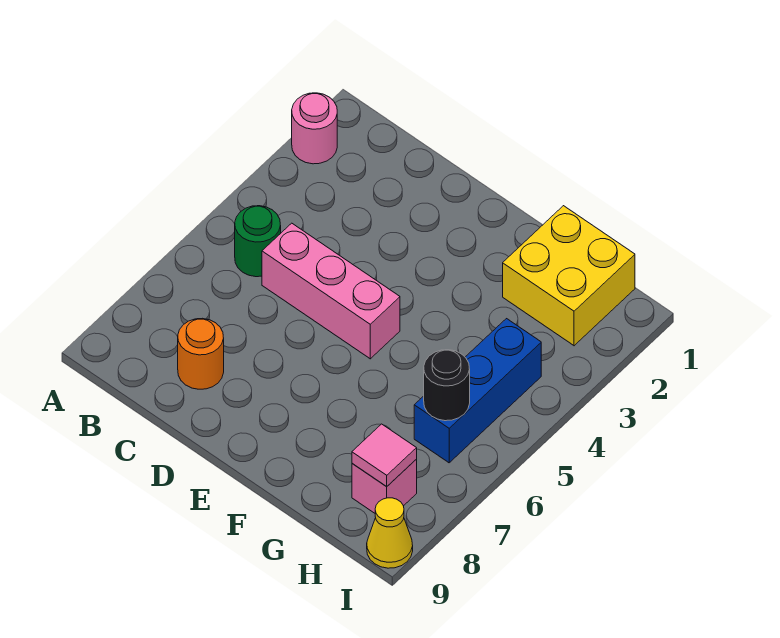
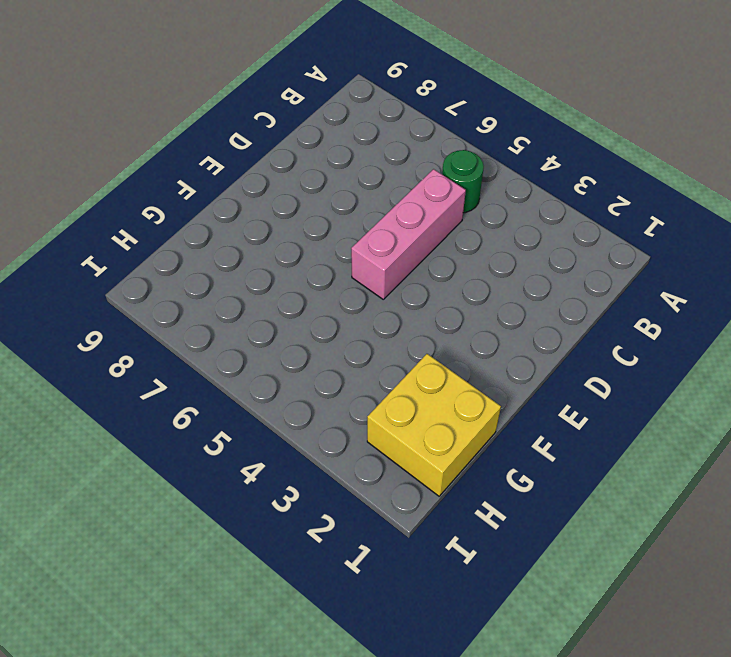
none -> pink round brick A2 level 1
none -> orange round brick C8 level 1

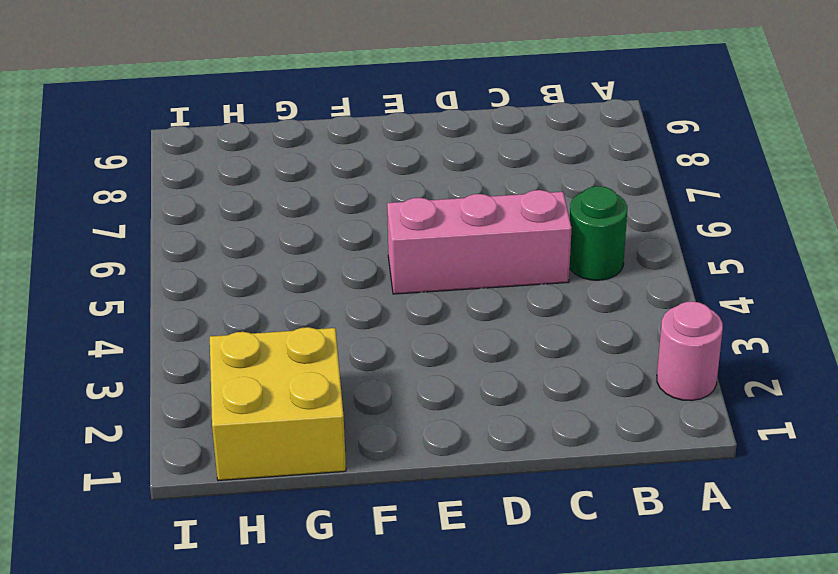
none -> orange round brick C8 level 1
none -> blue brick H4:H6 level 1

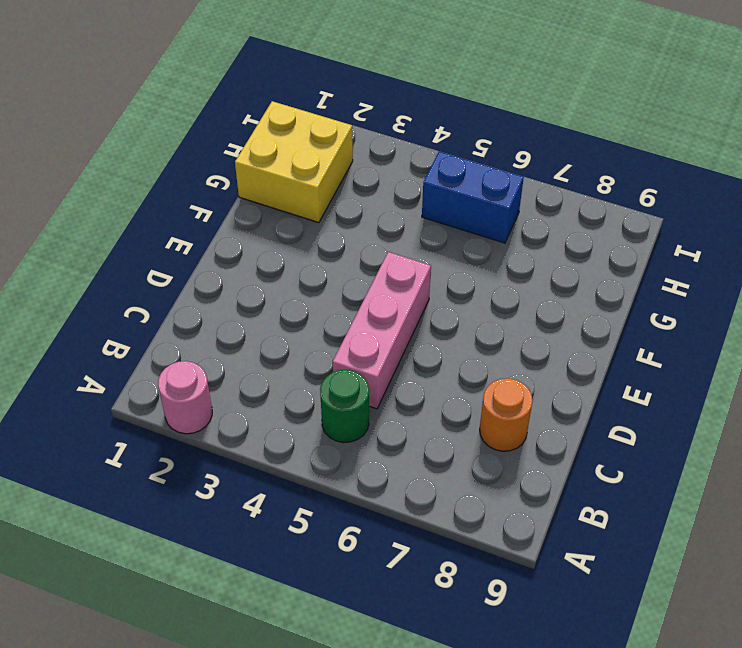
blue brick H5:H6 level 1 -> blue brick H4:H6 level 1
none -> pink brick H8 level 1
none -> yellow cone I9 level 1

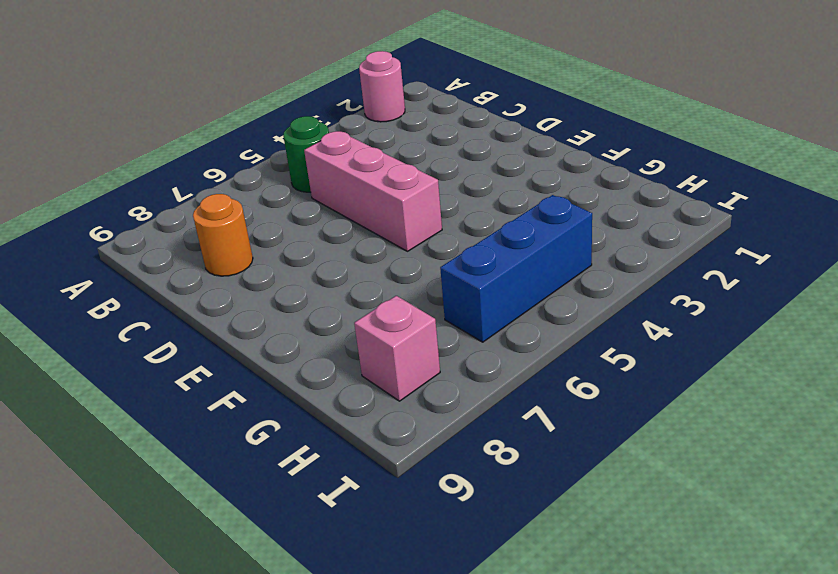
none -> yellow brick G1:H2 level 1
none -> yellow cone I9 level 1

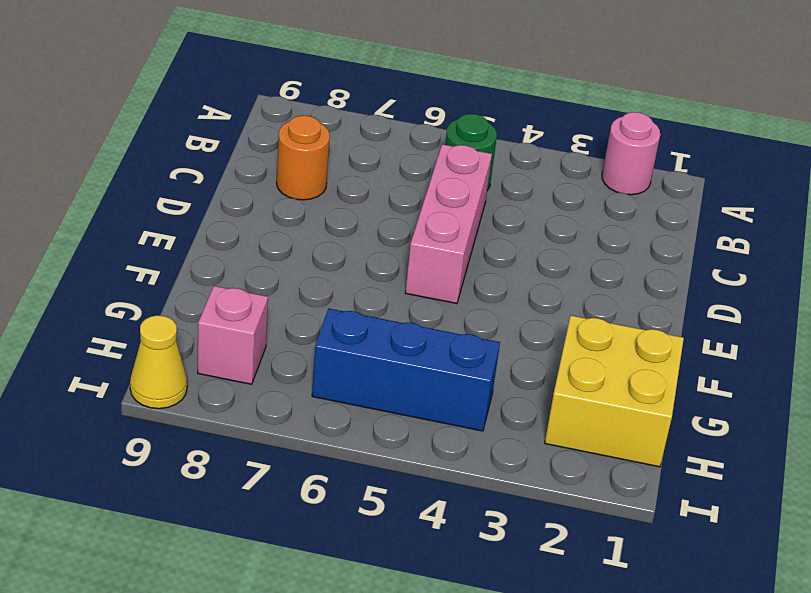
none -> black round brick H6 level 2
none -> pink tile H8 level 2

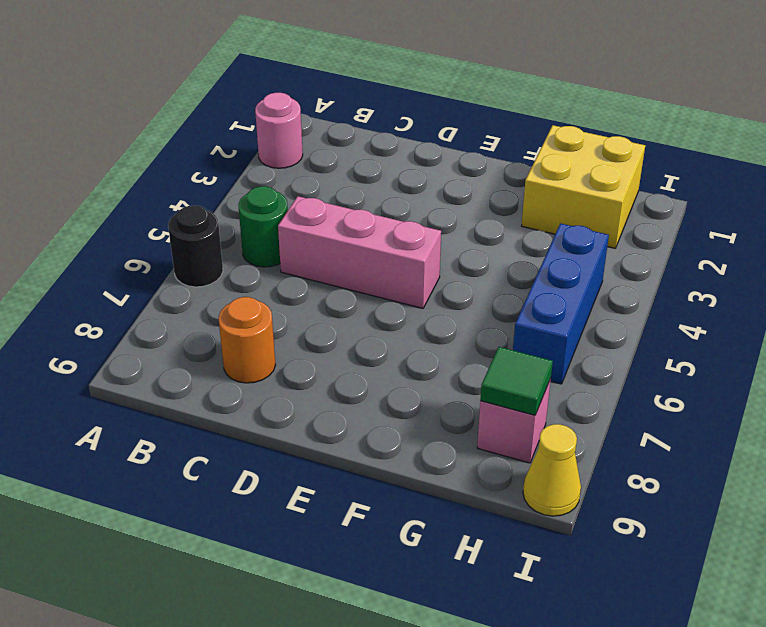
black round brick A6 level 1 -> black round brick H6 level 2
green tile H8 level 2 -> pink tile H8 level 2

